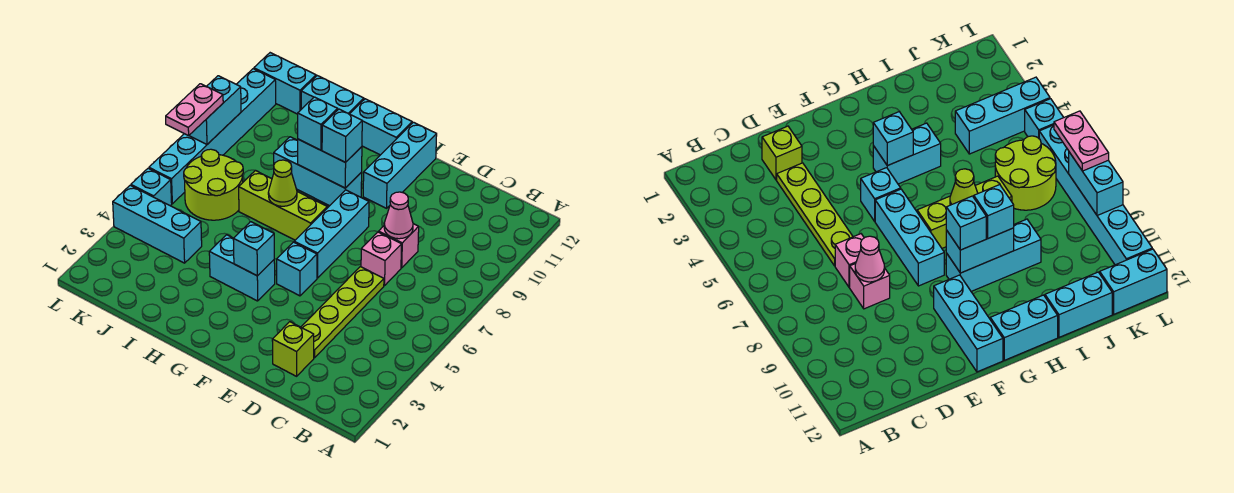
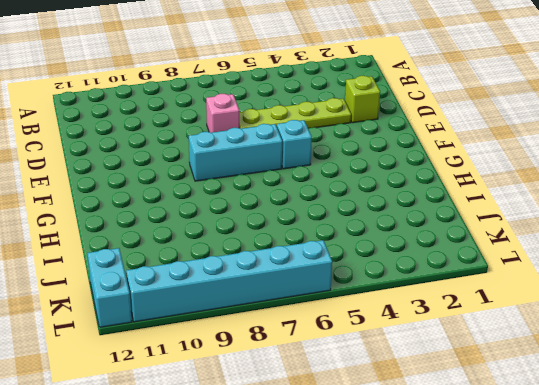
none -> pink brick D8 level 1
none -> cyan brick F10:F12 level 1
none -> cyan brick G4:H4 level 1

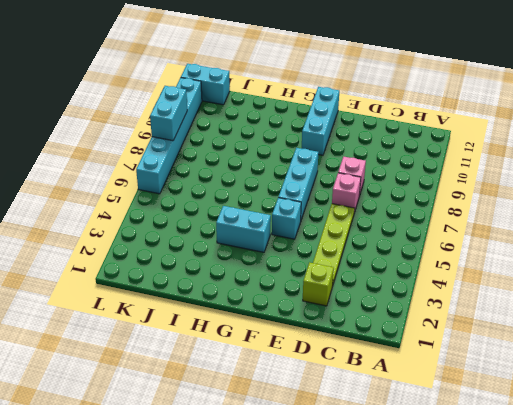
none -> lime brick G7:I7 level 1
none -> cyan brick G9:I9 level 1
none -> cyan brick G12:H12 level 1

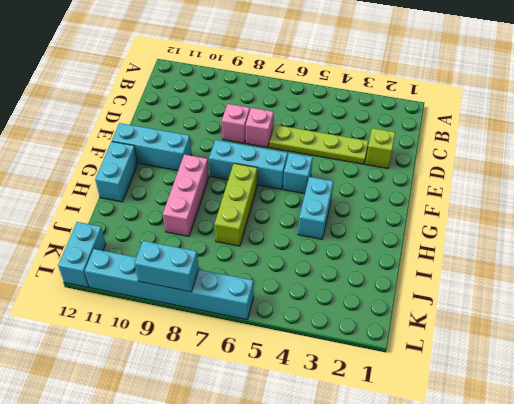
pink brick G9:I9 level 1 -> cyan brick G9:I9 level 1
none -> cyan brick I12:J12 level 1
none -> cyan brick J4:L4 level 1
none -> lime round brick J6:K7 level 1

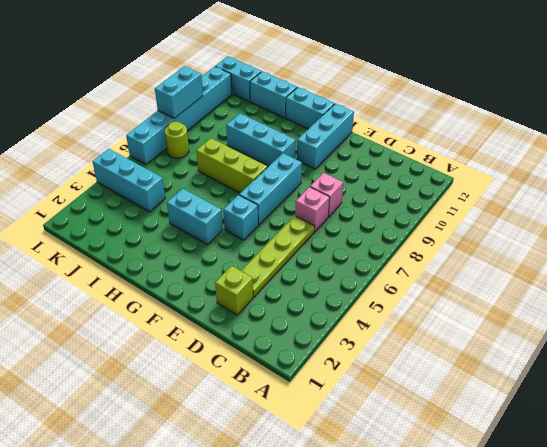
lime round brick K7 level 1 -> lime round brick J6:K7 level 1
none -> cyan brick L5 level 1
none -> pink cone D8 level 2
none -> cyan brick G4 level 2

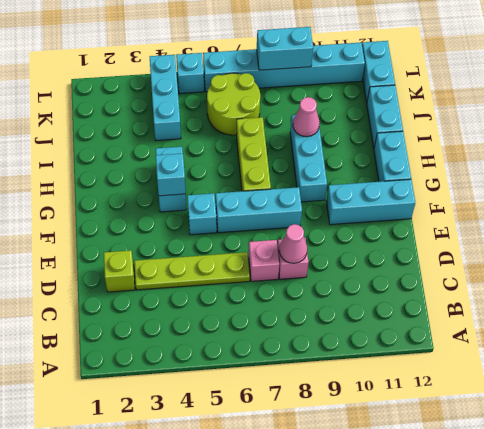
pink cone I9 level 2 -> none
none -> cyan brick G9:H9 level 2
none -> lime cone H7 level 2
none -> cyan brick G9 level 3

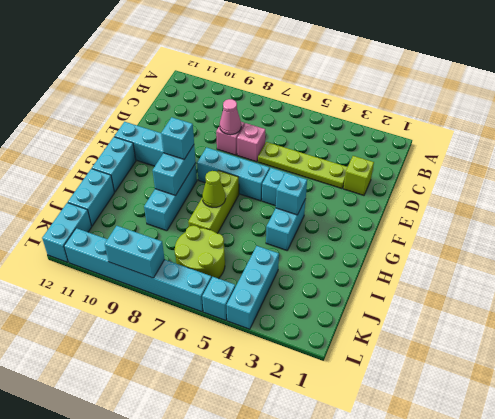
none -> cyan brick H9 level 3
none -> pink plate L7:L8 level 3

